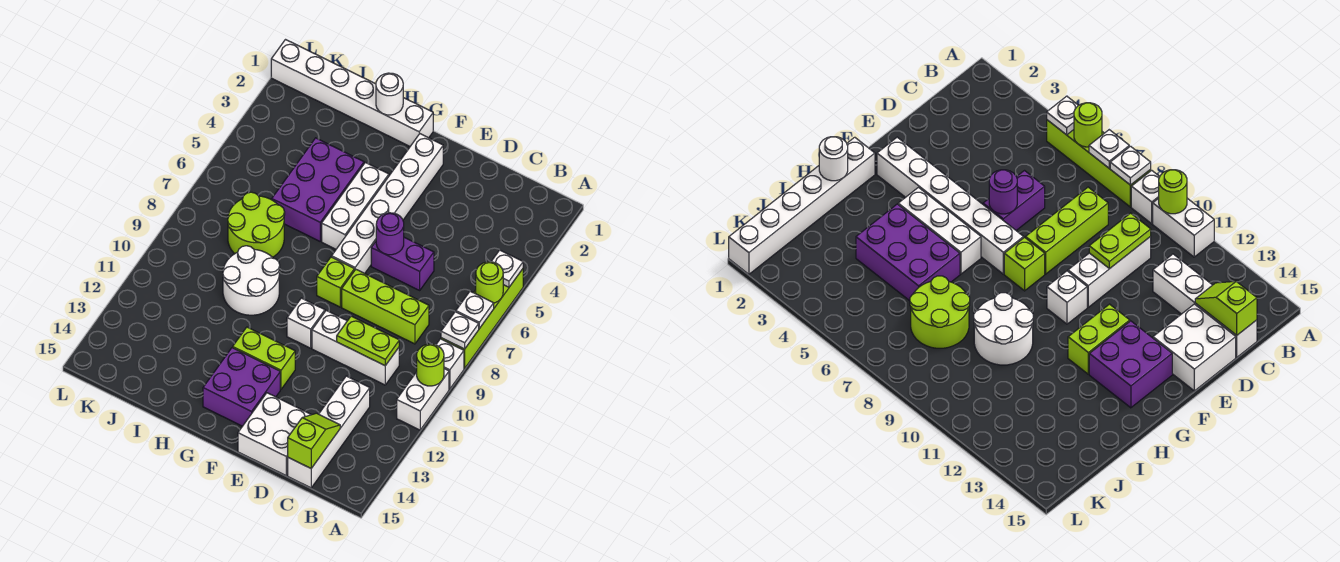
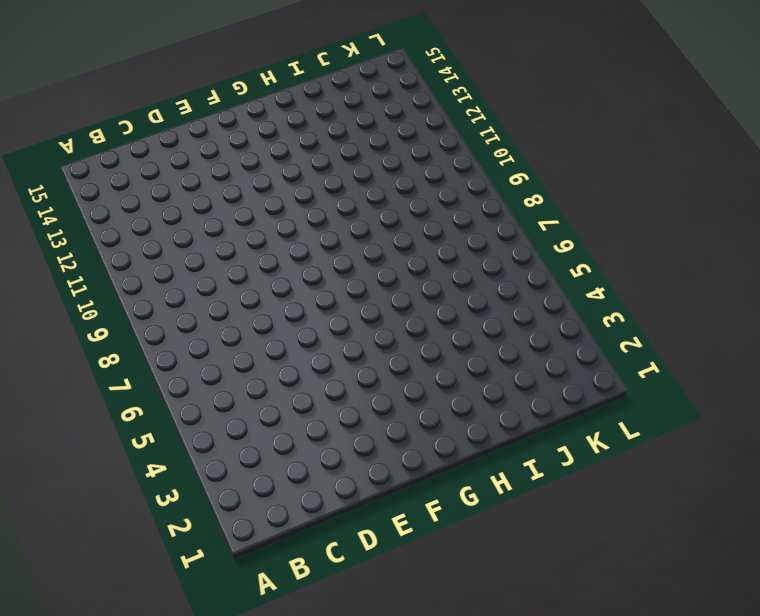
none -> lime brick A5:A8 level 1
none -> white brick A9 level 1
none -> white brick A10:A11 level 1

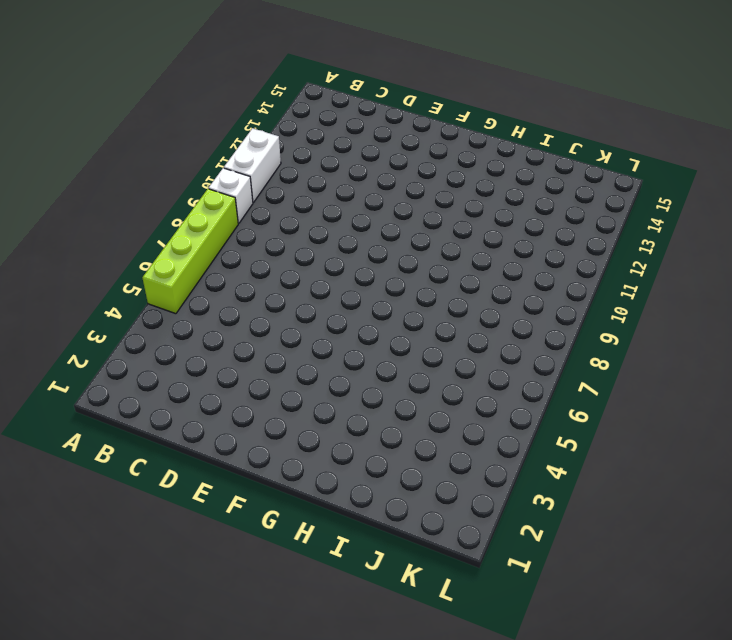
none -> lime brick C8:E8 level 1
none -> white brick C10:E10 level 1
none -> white brick C12:C15 level 1

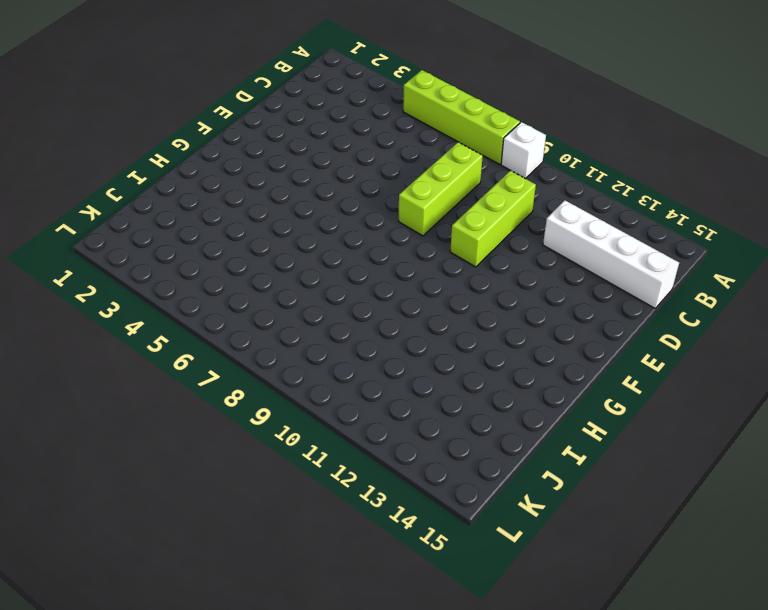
lime brick C10:E10 level 1 -> white brick C10:E10 level 1
none -> white brick A10:A11 level 1
none -> purple brick D6:E6 level 1
none -> white brick D14:E15 level 1

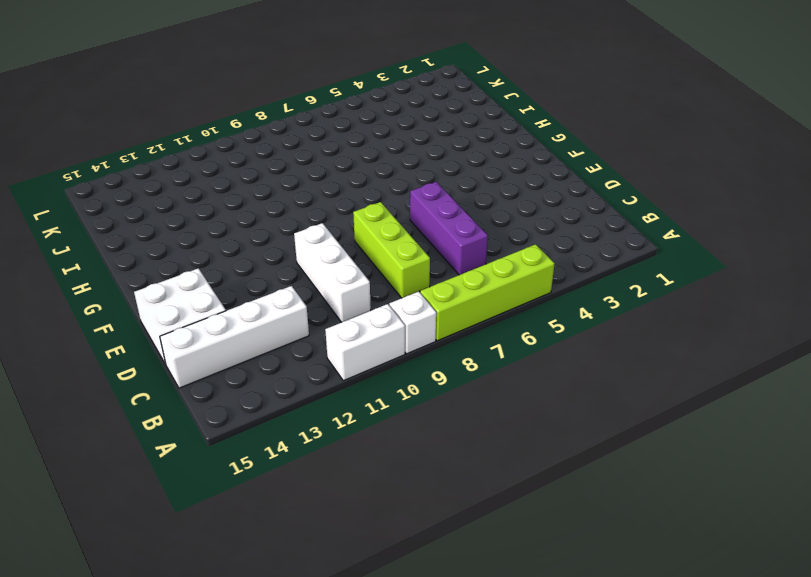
purple brick C6:E6 level 1 -> purple brick D6:E6 level 1
none -> white brick F2:F7 level 1
none -> lime brick F8 level 1
none -> white brick F10 level 1

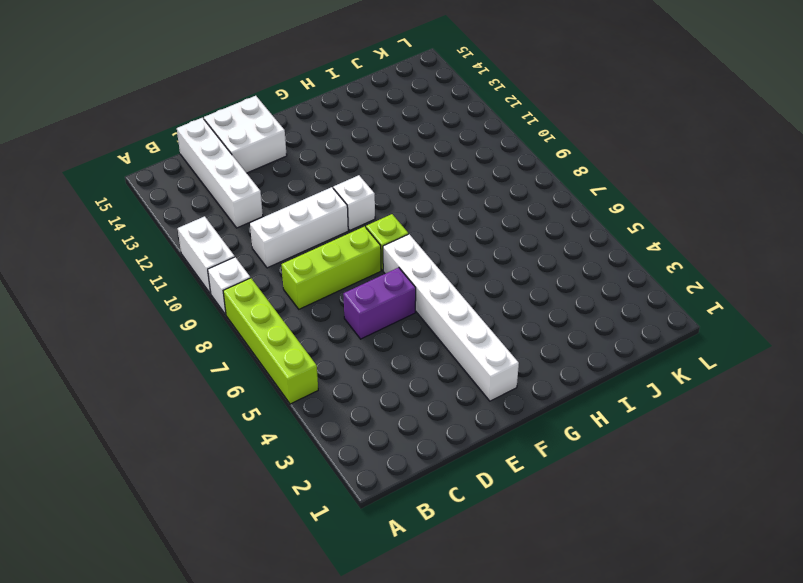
none -> lime brick F12:G12 level 1
none -> purple brick F13:G14 level 1
none -> white brick G1:L1 level 1

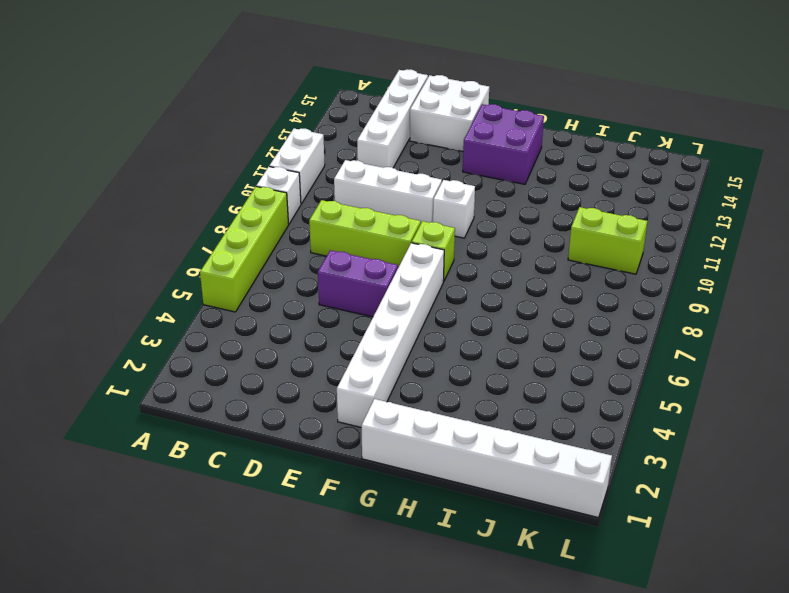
lime brick J10:K10 level 1 -> lime brick F12:G12 level 1
none -> white brick G4:G6 level 1
none -> purple brick H4:I6 level 1
none -> white round brick H9:I10 level 1

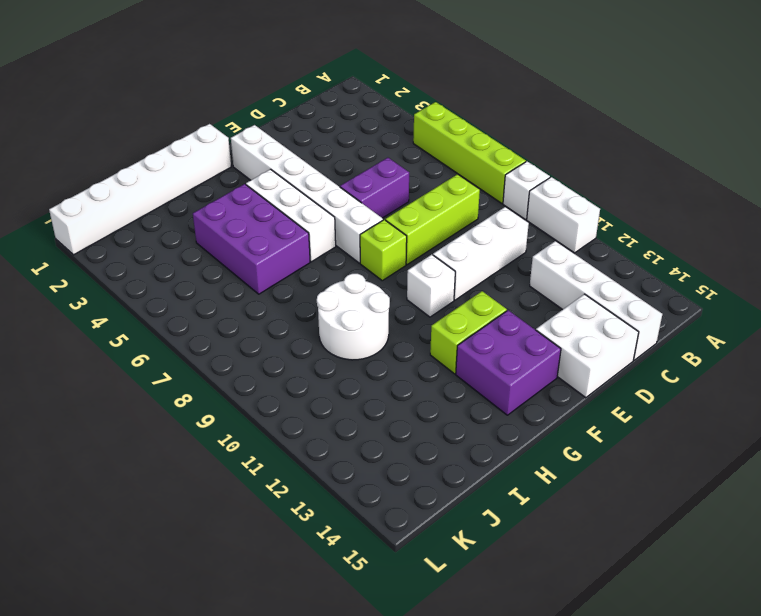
none -> lime round brick I7:J8 level 1
none -> white plate A5 level 2
none -> lime round brick A6 level 2

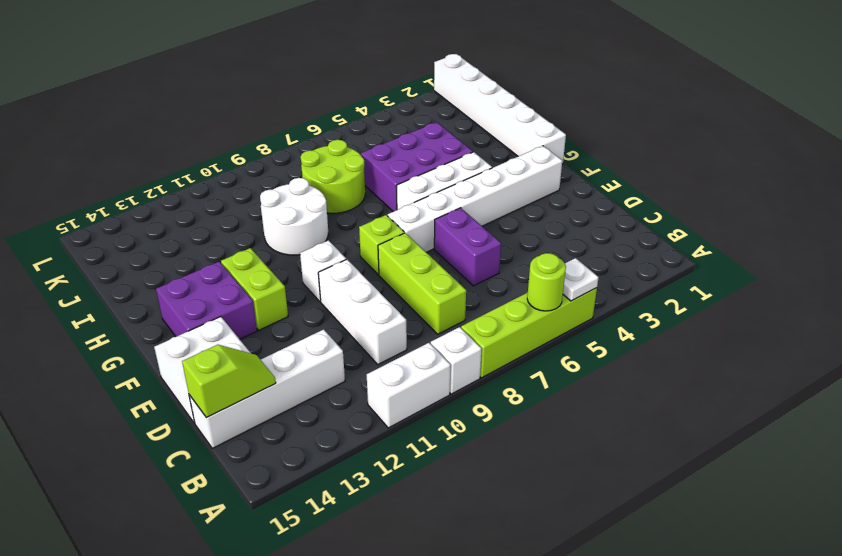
none -> white plate A7 level 2
none -> white plate A8 level 2
none -> lime round brick A10 level 2

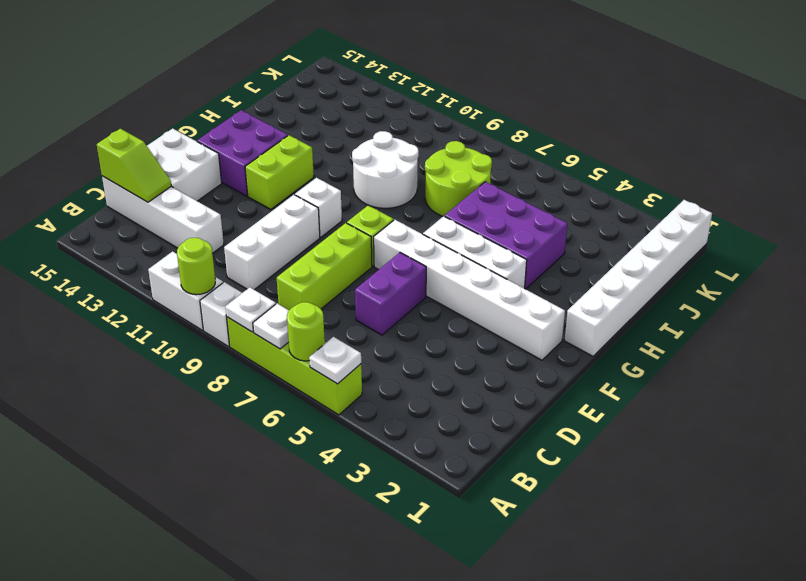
none -> lime plate C10:D10 level 2
none -> purple round brick E6 level 2
none -> white round brick H1 level 2

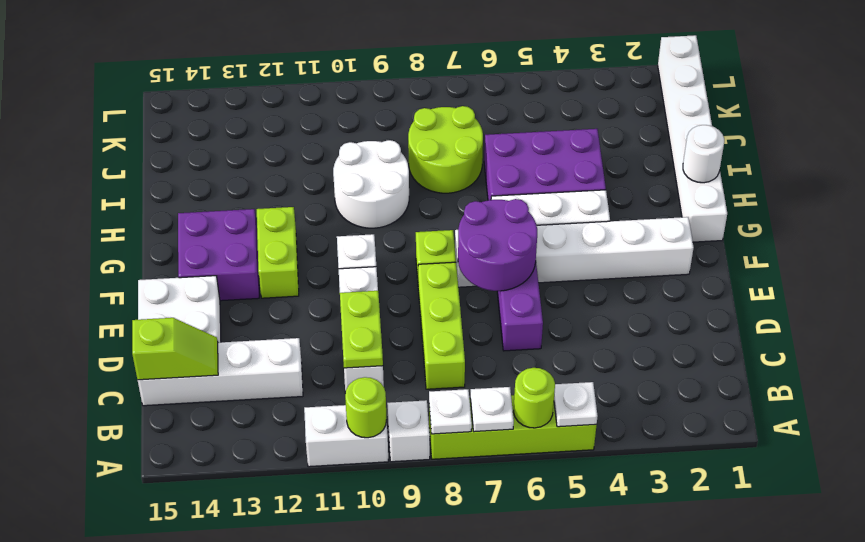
purple round brick E6:F7 level 2 -> purple round brick E6 level 2

